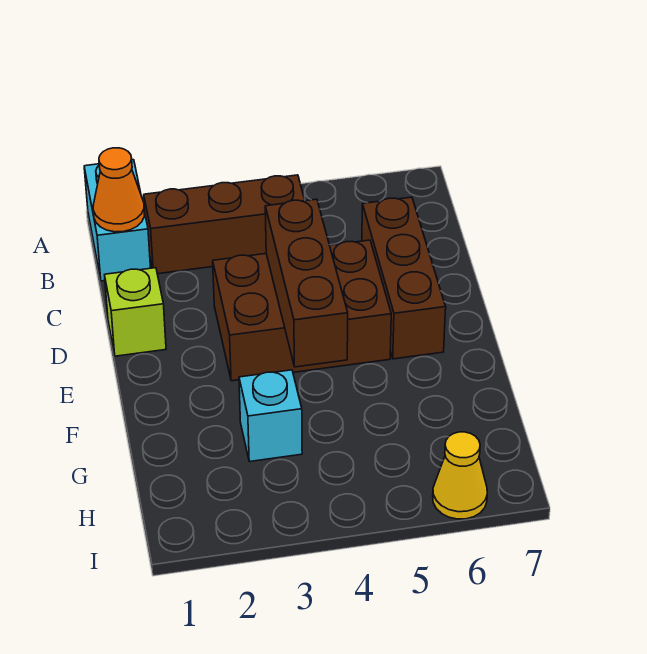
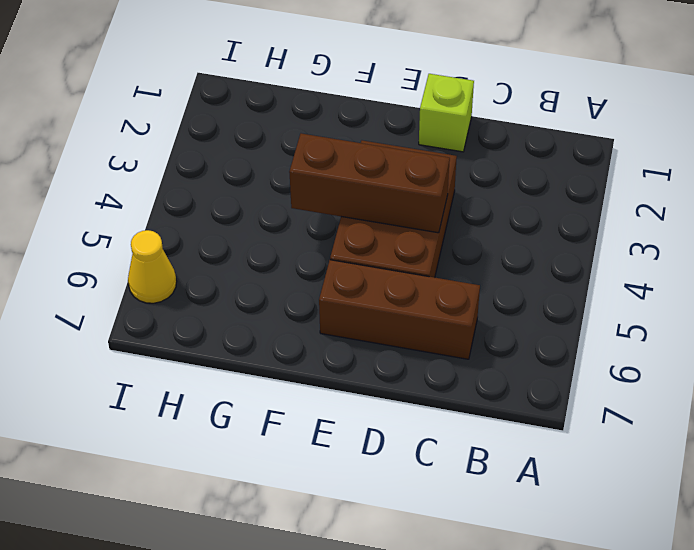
none -> cyan brick A1:B1 level 1
none -> brown brick B2:B4 level 1

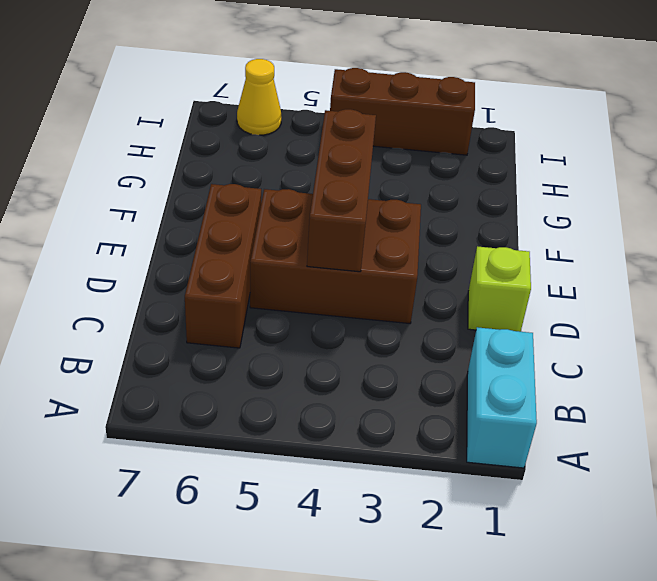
brown brick I2:I4 level 1 -> brown brick B2:B4 level 1
none -> cyan brick G3 level 1
none -> orange cone B1 level 2

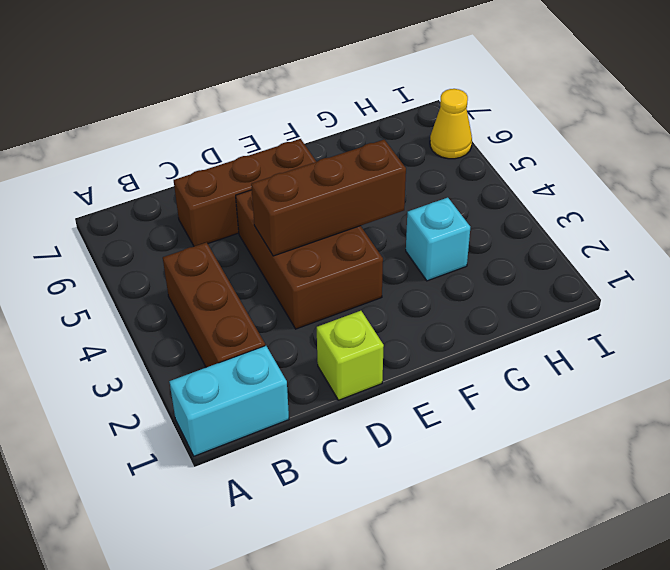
none -> orange cone B1 level 2

